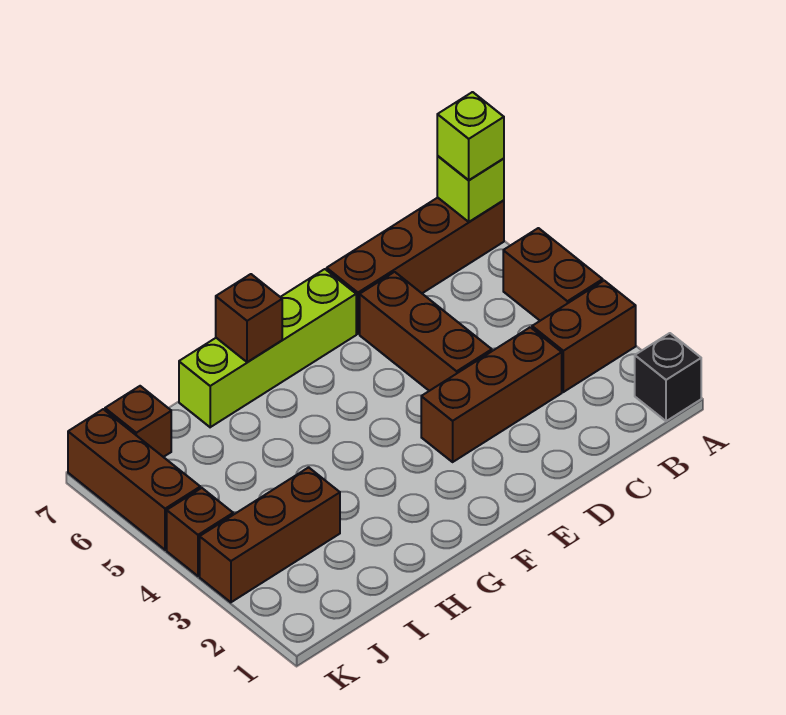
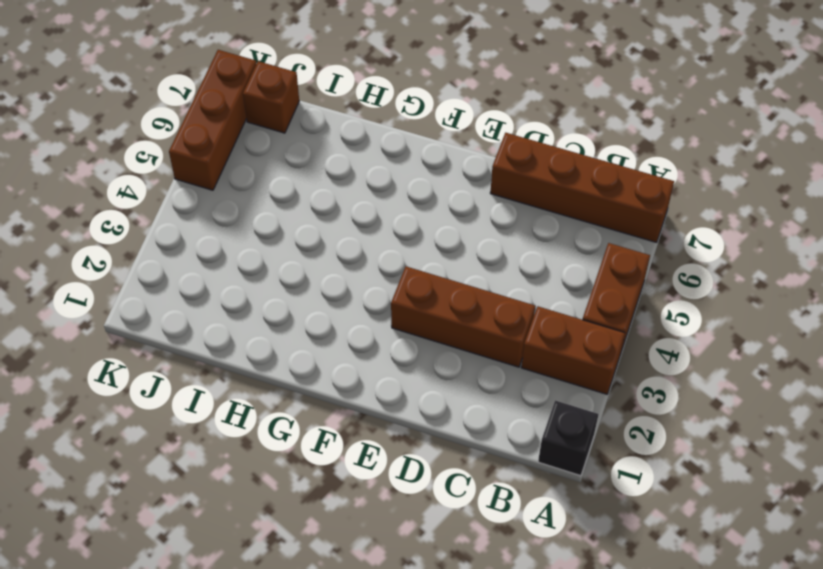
none -> brown brick D4:D6 level 1
none -> lime brick E7:H7 level 1
none -> brown brick I3:K3 level 1

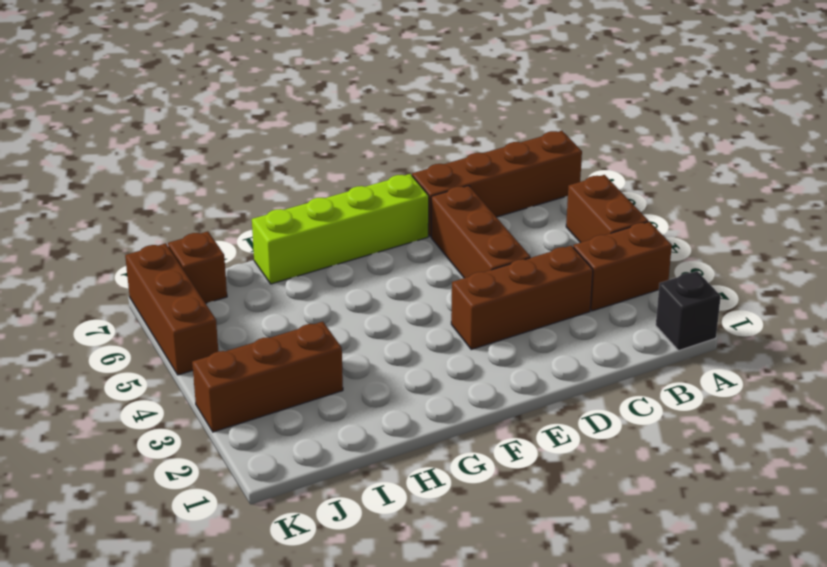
none -> brown brick K4 level 1
none -> lime brick A7 level 2
none -> brown brick G7 level 2

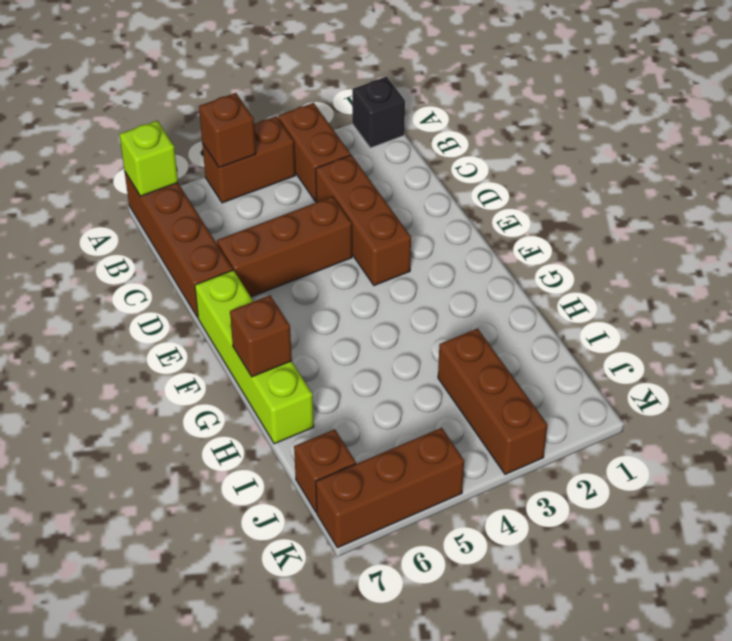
brown brick A5 level 2 -> brown brick K4 level 1
none -> lime brick A7 level 3

